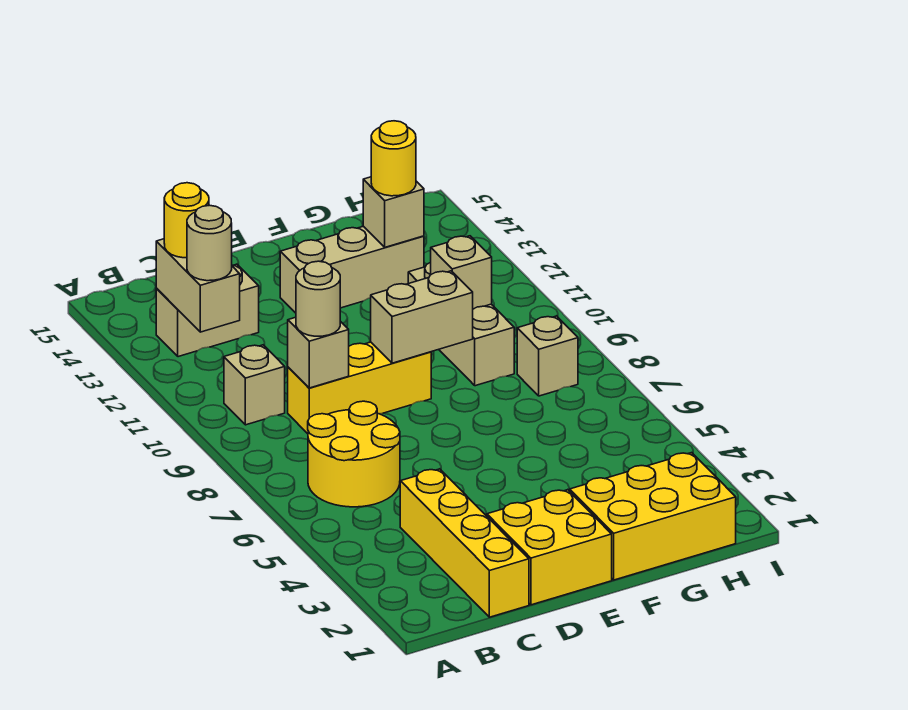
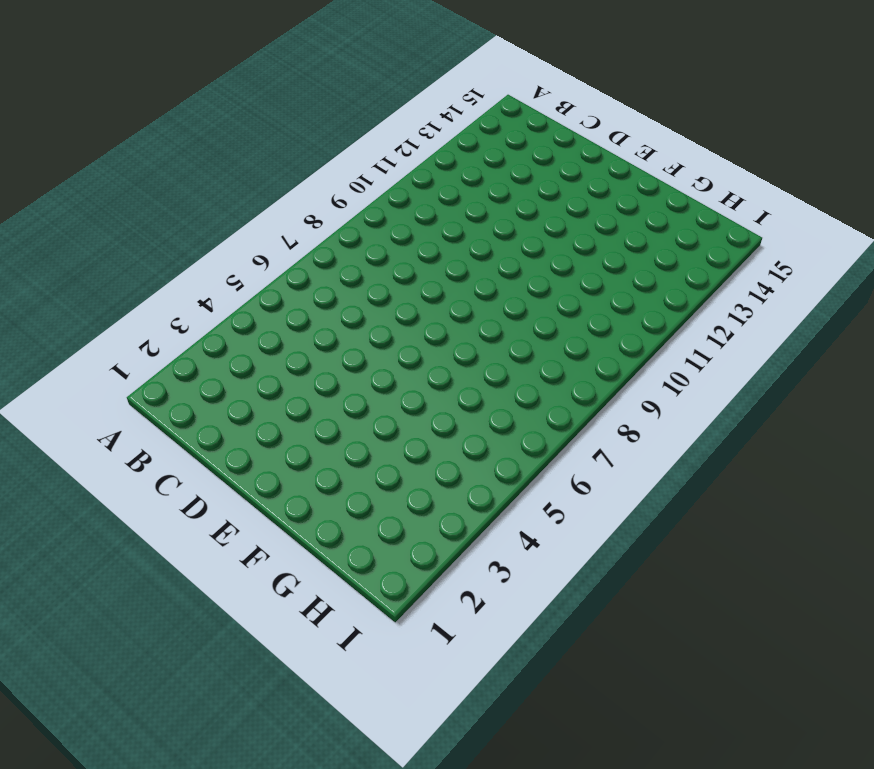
none -> yellow round brick B6:C7 level 1
none -> tan brick B10 level 1
none -> tan brick B13:C13 level 1

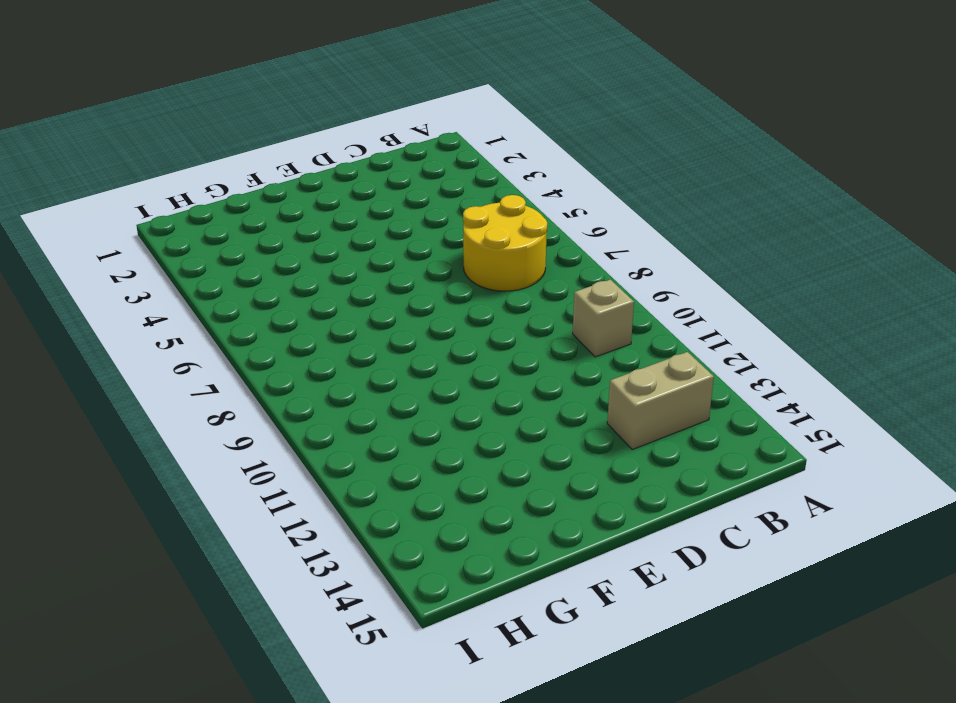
none -> yellow brick C1:C4 level 1
none -> yellow brick C9:E9 level 1
none -> yellow brick D1:E2 level 1

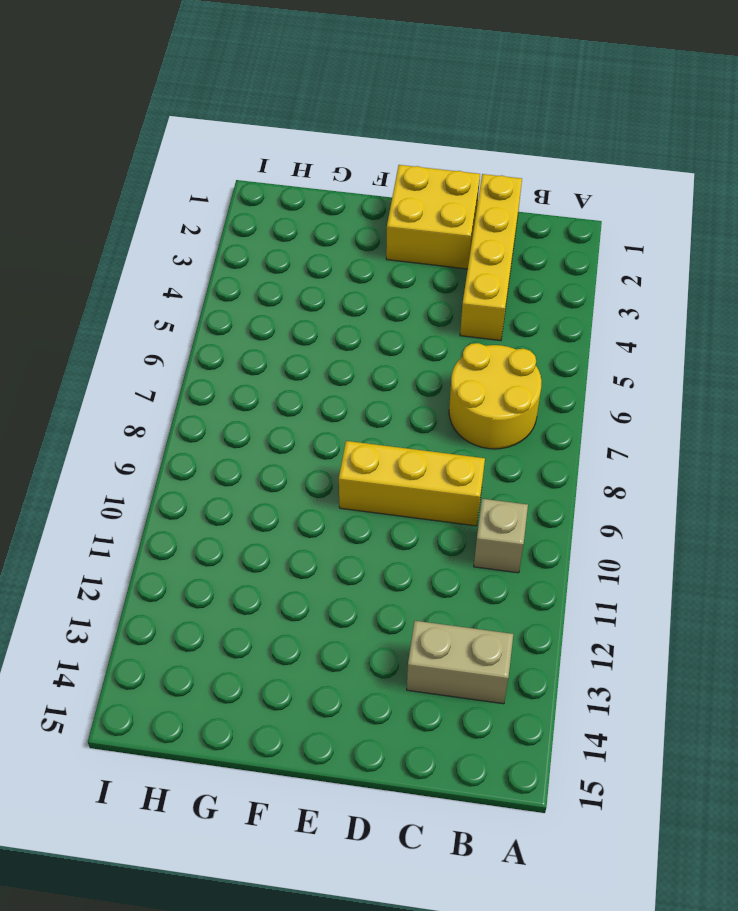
none -> tan brick E13:G13 level 1
none -> yellow brick F1:H2 level 1
none -> tan brick G9:G11 level 1

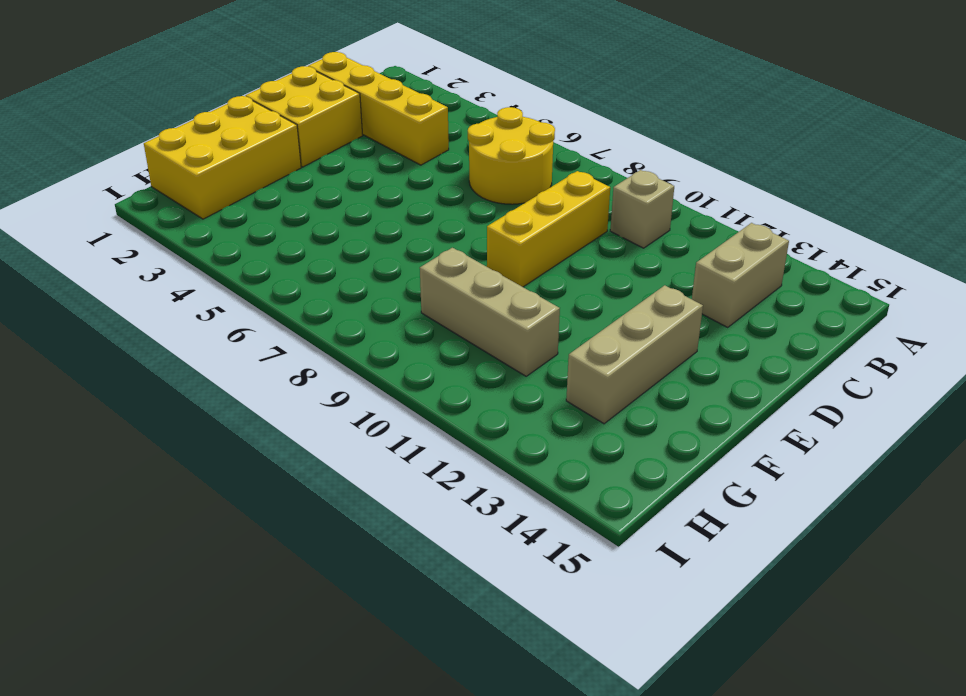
none -> tan brick H8 level 1
none -> tan brick B12:B13 level 2
none -> tan brick C9 level 2

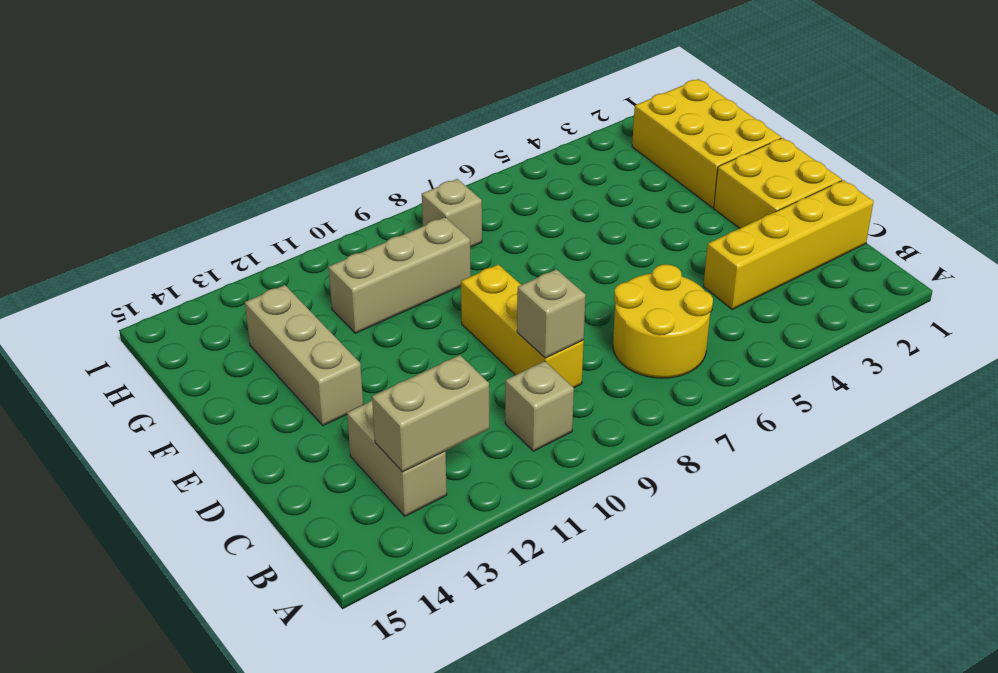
none -> tan brick E9:F9 level 2
none -> tan brick G10 level 2
none -> tan brick G13 level 2

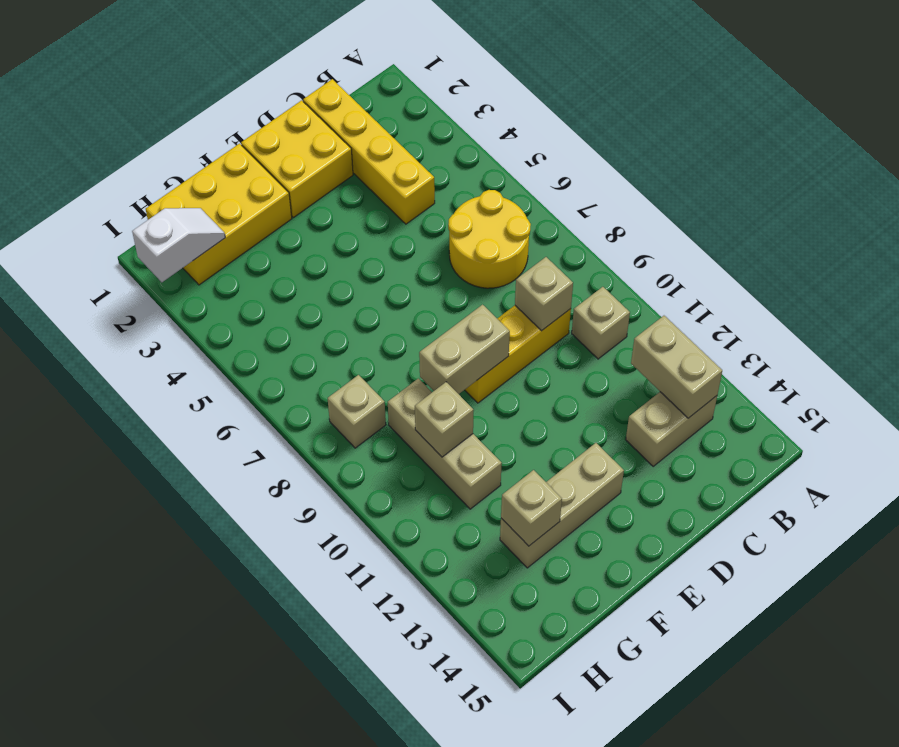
white slope H2:I2 level 2 top I -> none
none -> tan round brick B12 level 3
none -> yellow round brick B13 level 3
none -> tan round brick C9 level 3

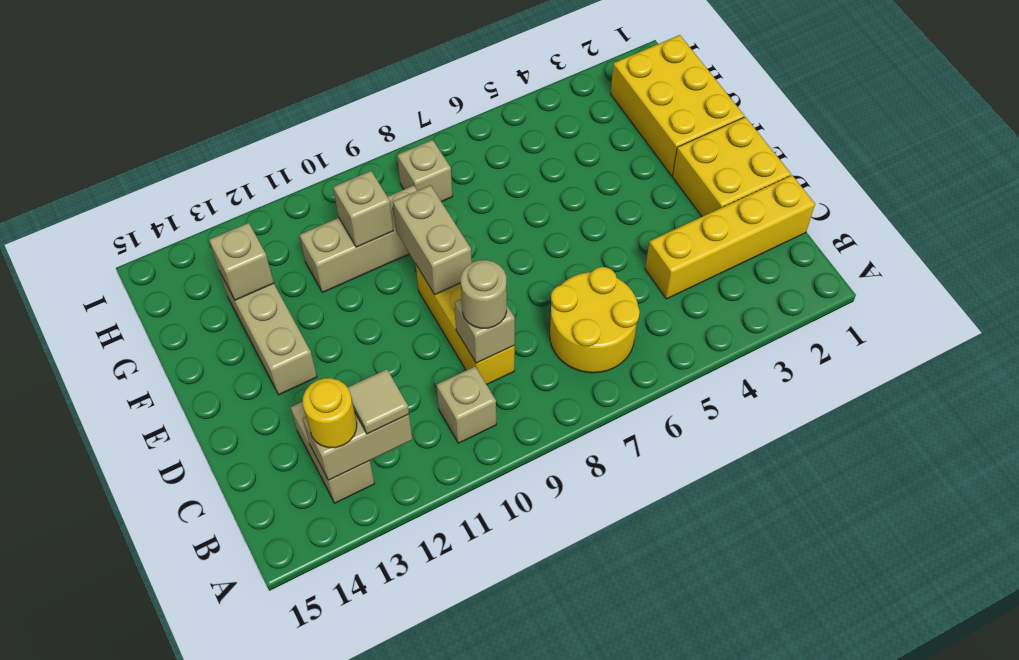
tan tile B12 level 3 -> tan round brick B12 level 3
none -> yellow round brick G13 level 3

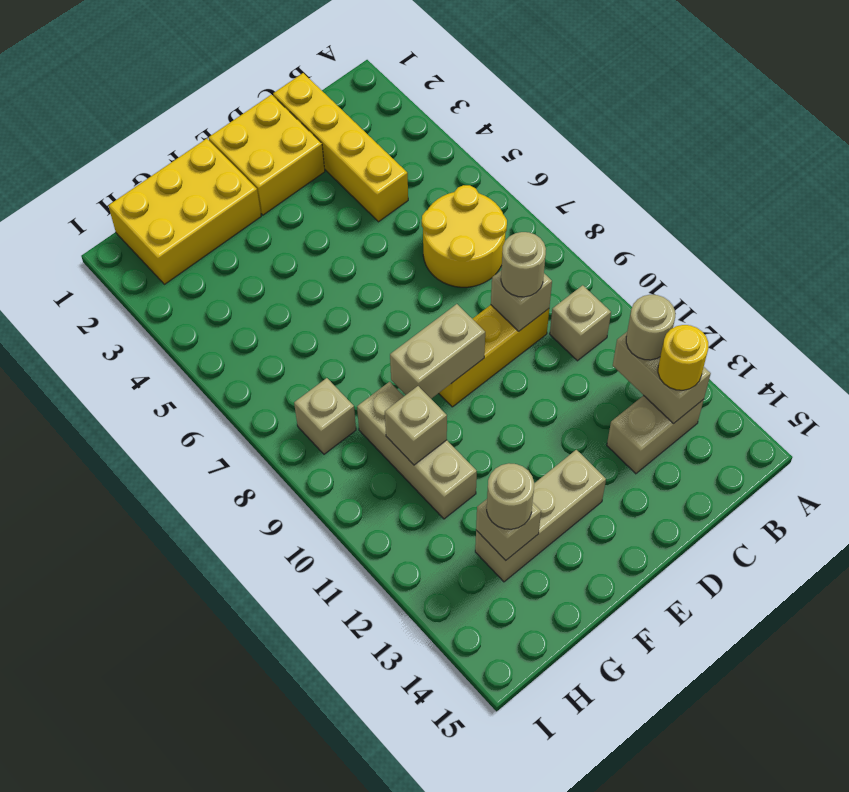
tan round brick G13 level 3 -> yellow round brick G13 level 3

